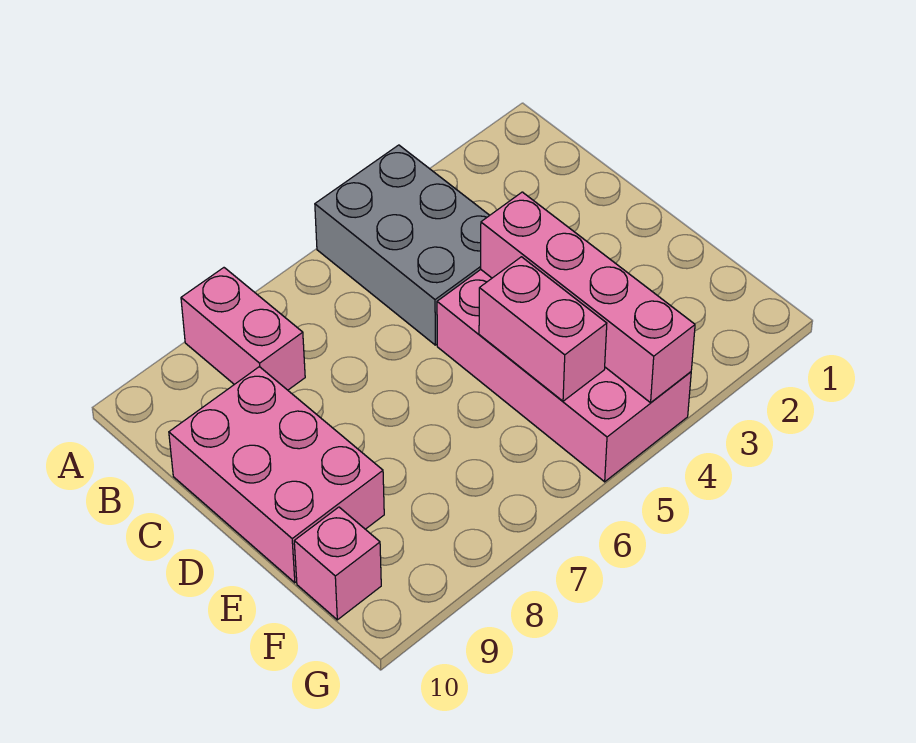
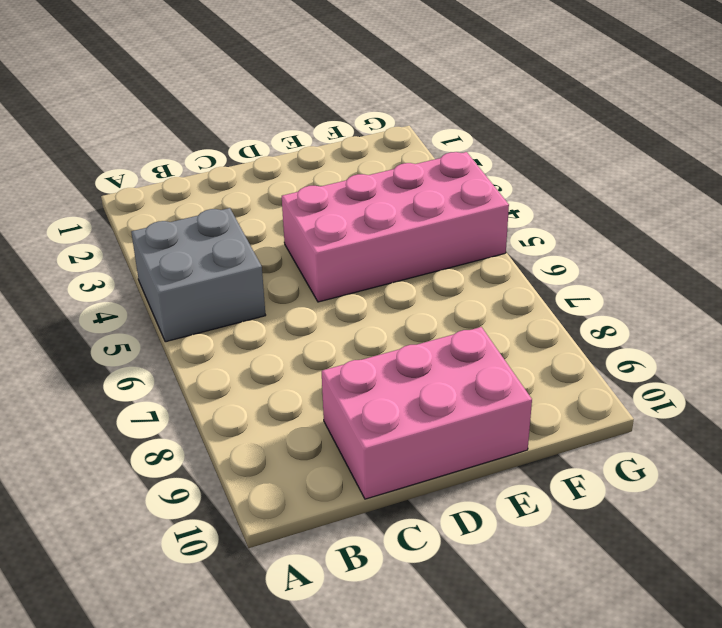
grey brick A4:B5 level 1 -> grey brick A4:C5 level 1
none -> pink brick A8:B8 level 1
none -> pink brick F10 level 1

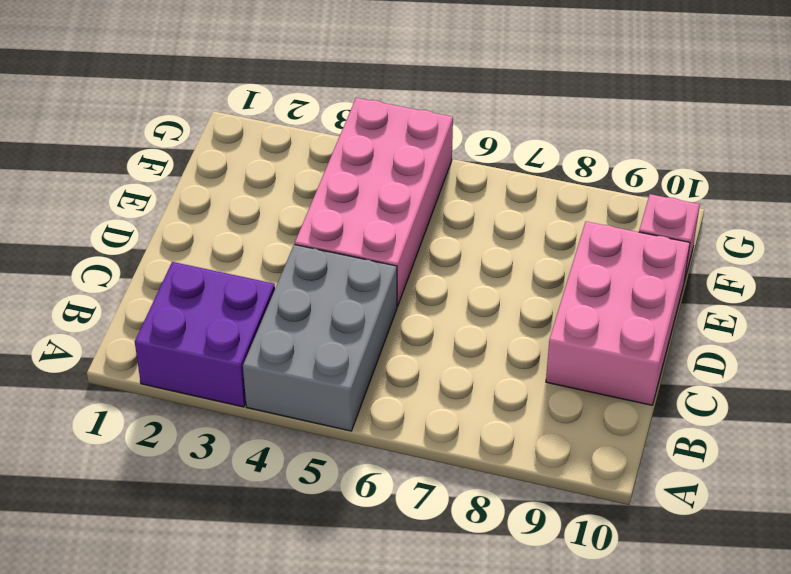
purple brick A2:B3 level 1 -> none
none -> pink brick A8:B8 level 1
none -> pink brick D4:G4 level 2

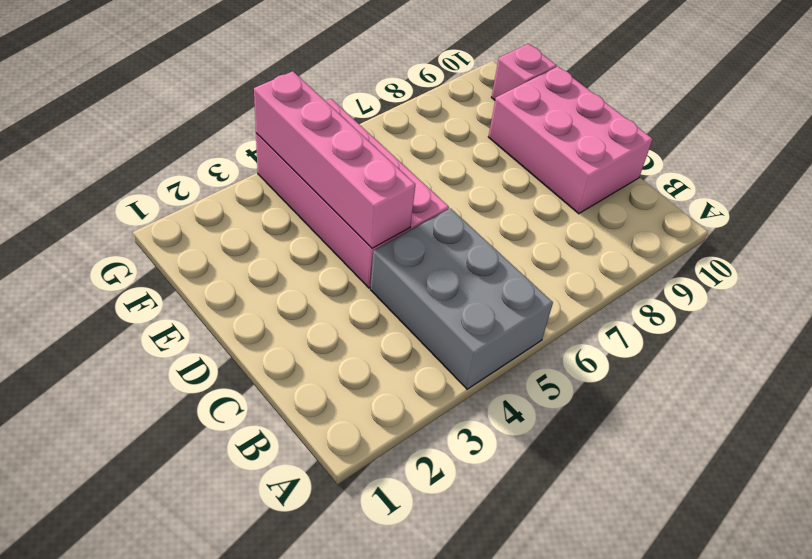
none -> pink brick A8:B8 level 1
none -> pink brick E5:F5 level 2

